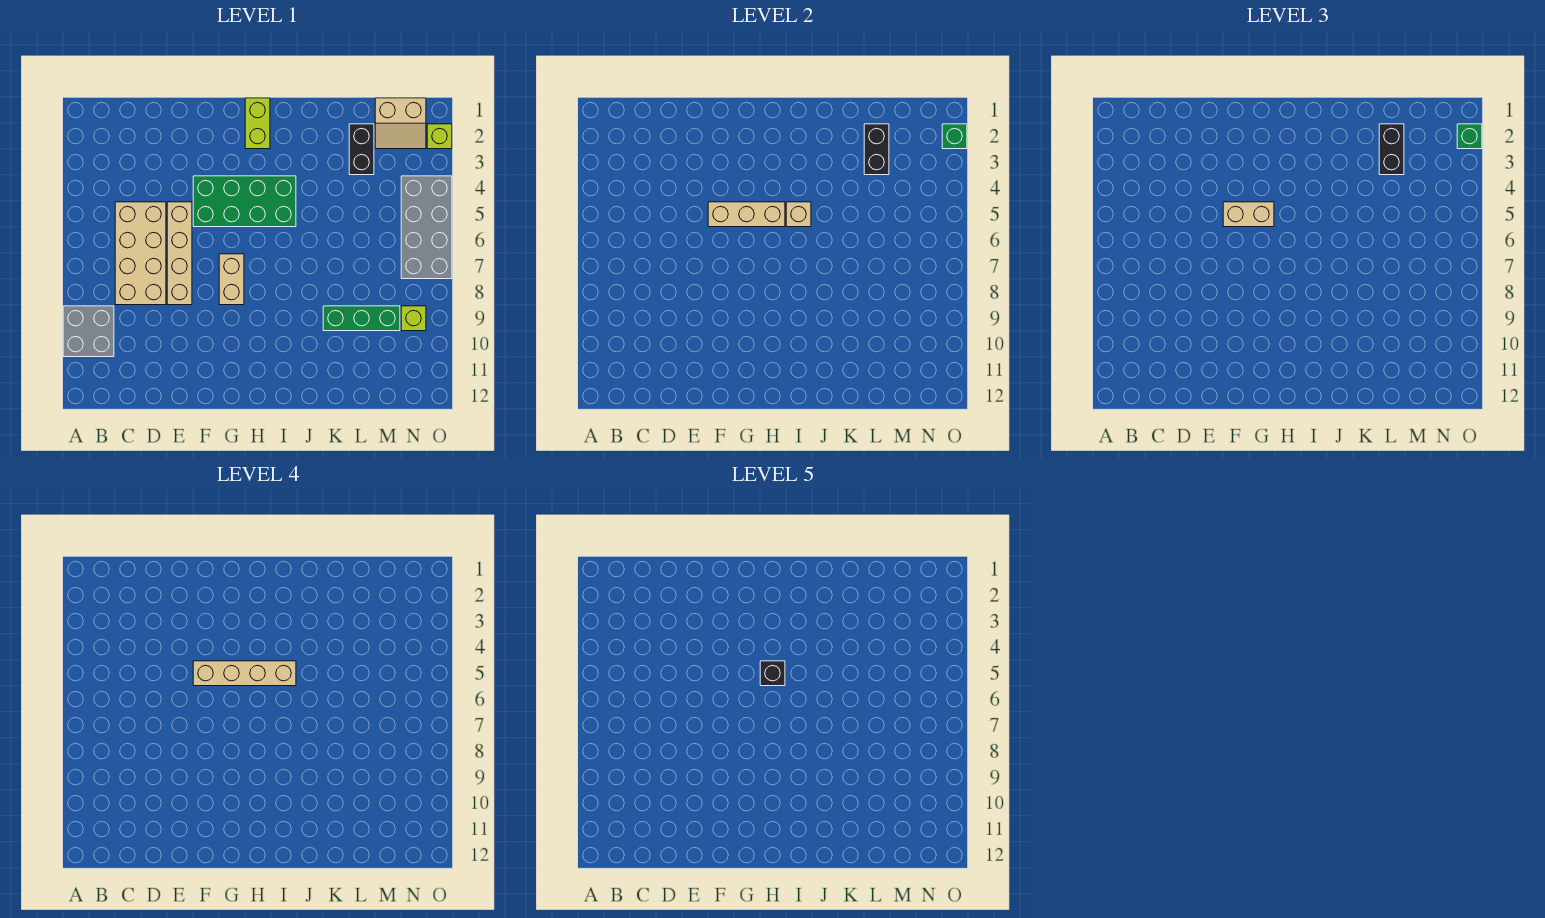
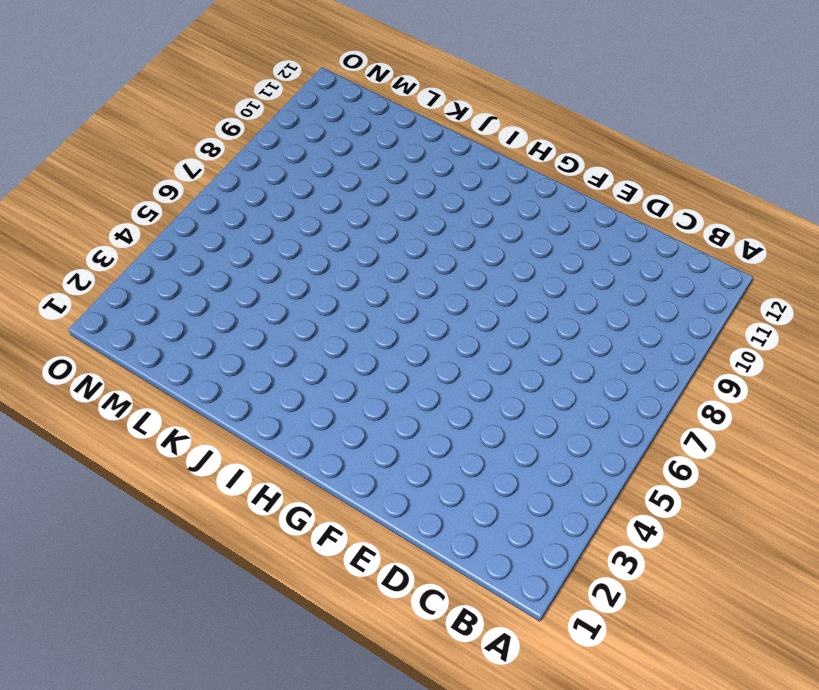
none -> grey brick A9:B10 level 1
none -> tan brick C5:D8 level 1
none -> tan brick E5:E8 level 1

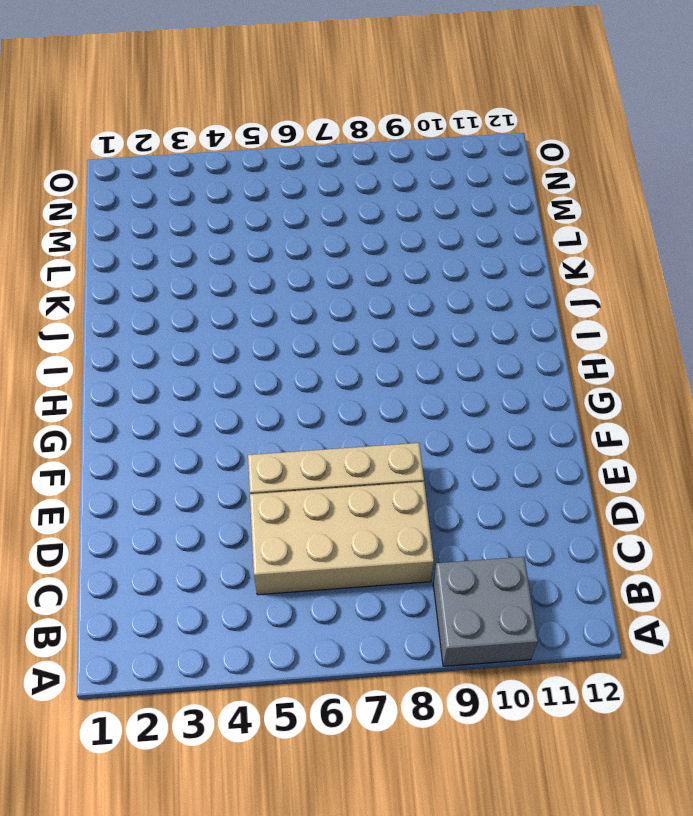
none -> green brick F4:I5 level 1
none -> tan brick G7:G8 level 1
none -> lime brick H1:H2 level 1

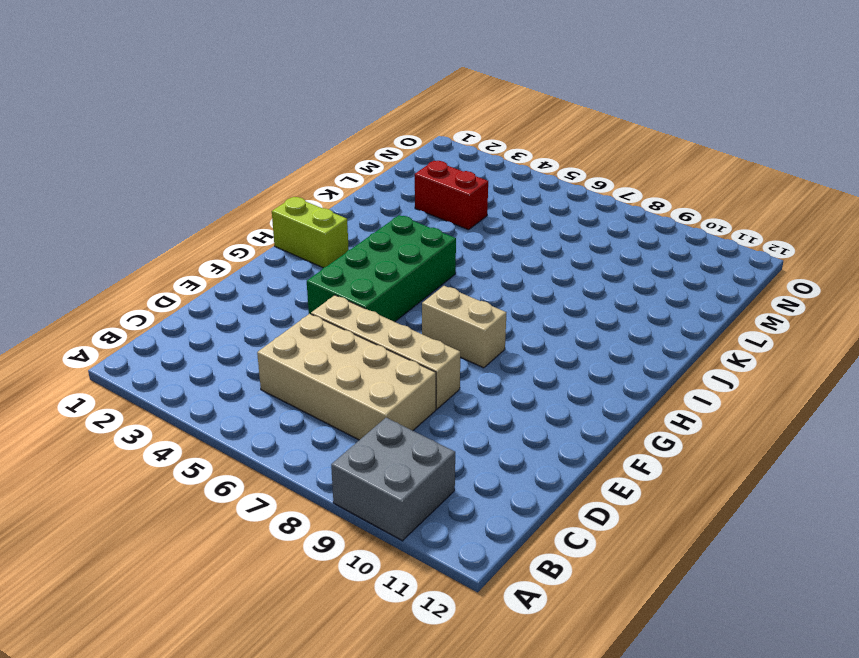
red brick L3:L4 level 1 -> black brick L2:L3 level 1
none -> green brick K9:M9 level 1
none -> tan slope M1:N2 level 1 top 1
none -> grey brick N4:O7 level 1

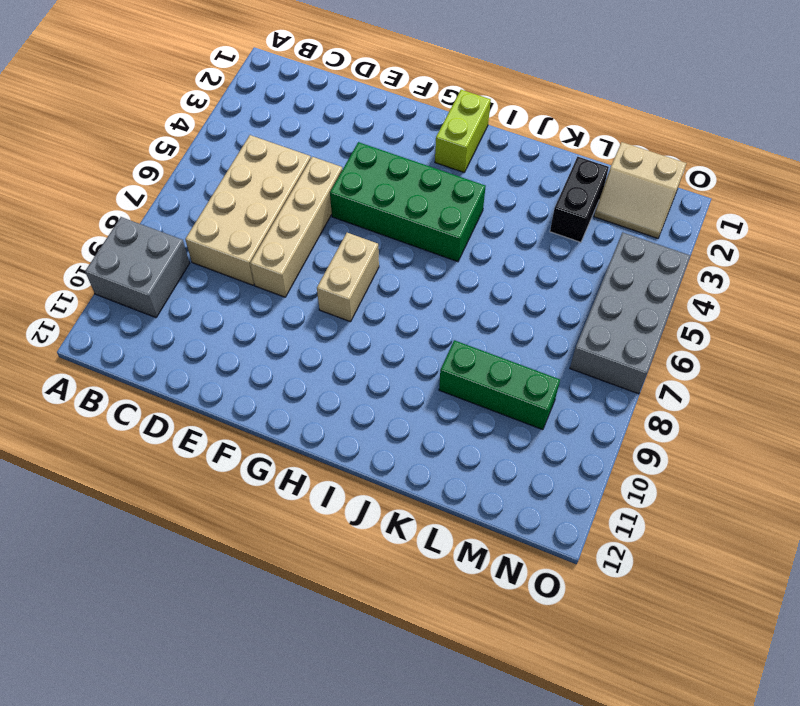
none -> lime brick N9 level 1
none -> lime brick O2 level 1
none -> tan brick F5:H5 level 2

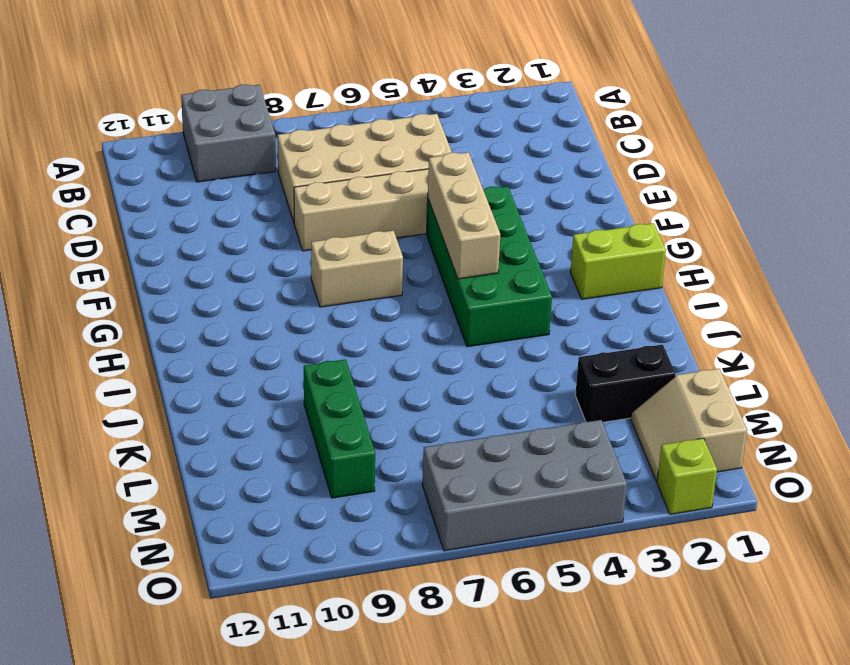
none -> lime brick N9 level 1
none -> tan brick I5 level 2
none -> black brick L2:L3 level 2

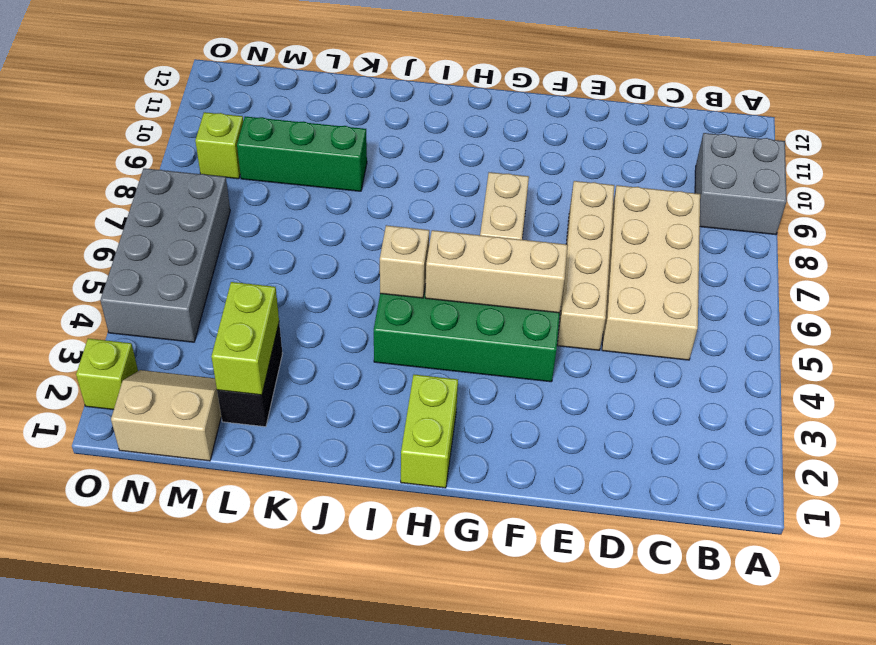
lime brick L2:L3 level 2 -> black brick L2:L3 level 2
none -> green brick O2 level 2
none -> tan brick F5:G5 level 3
none -> black brick L2:L3 level 3

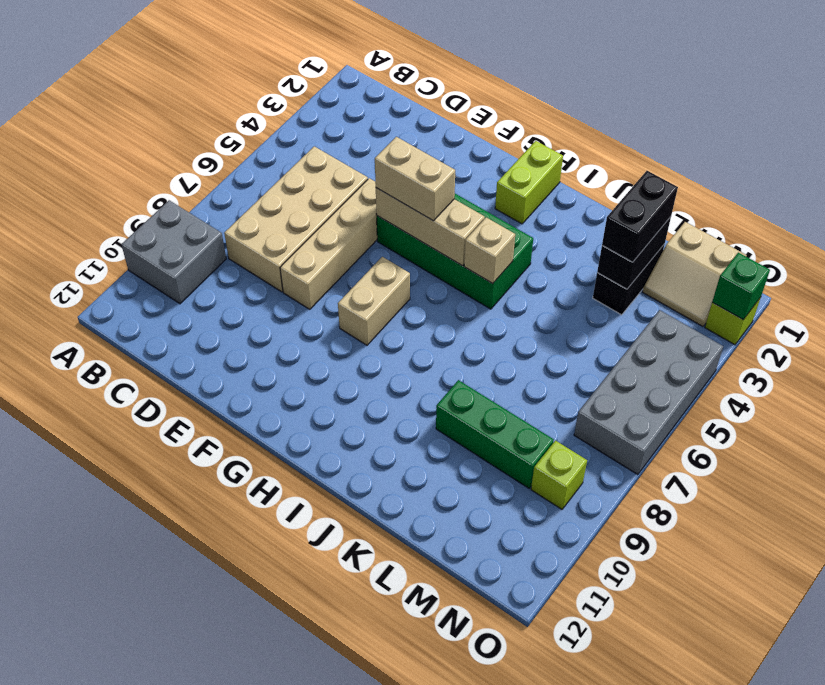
none -> green brick O2 level 3
none -> tan brick F5:I5 level 4
none -> black brick H5 level 5

